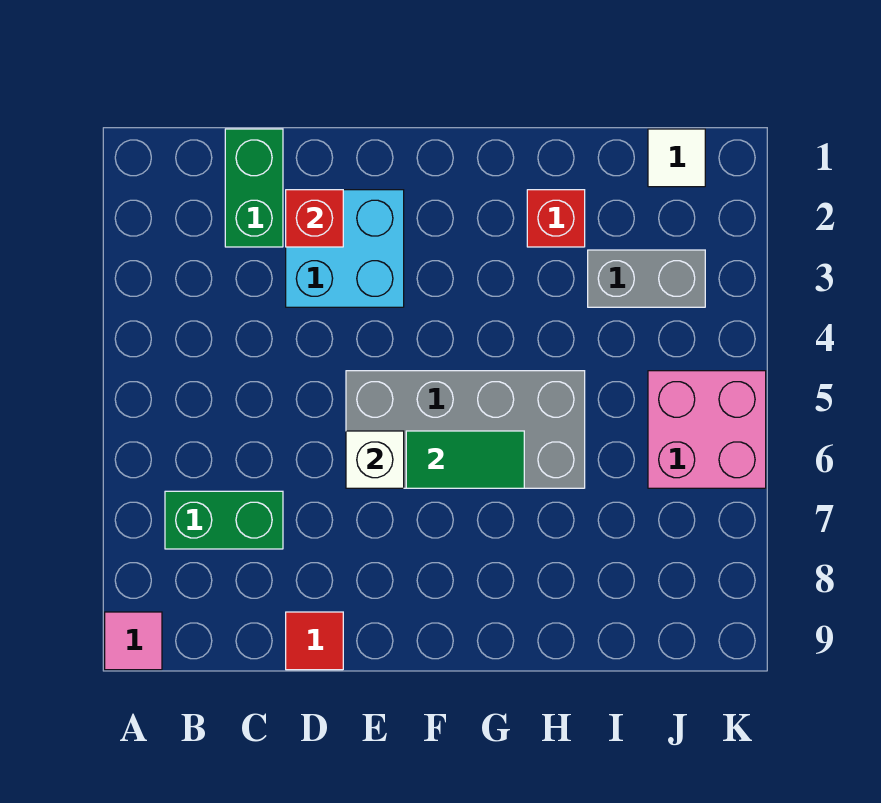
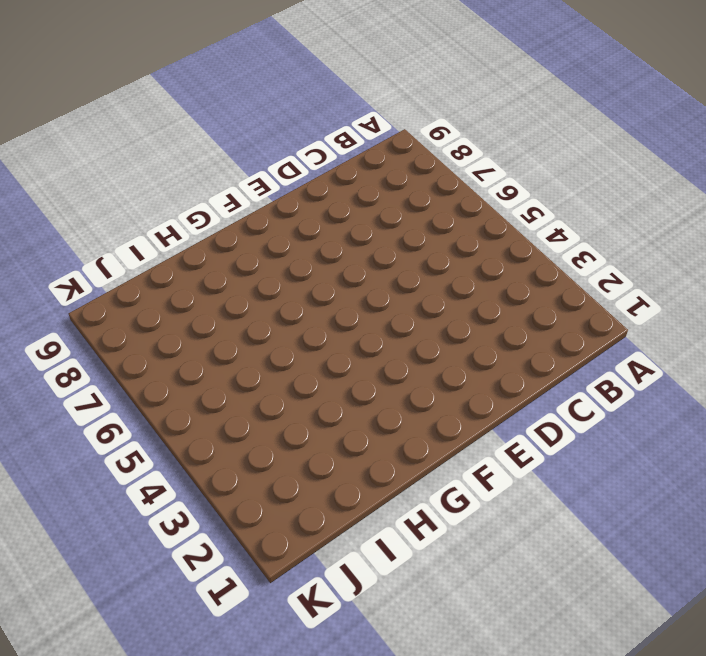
none -> pink tile A9 level 1
none -> green brick B7:C7 level 1
none -> green brick C1:C2 level 1

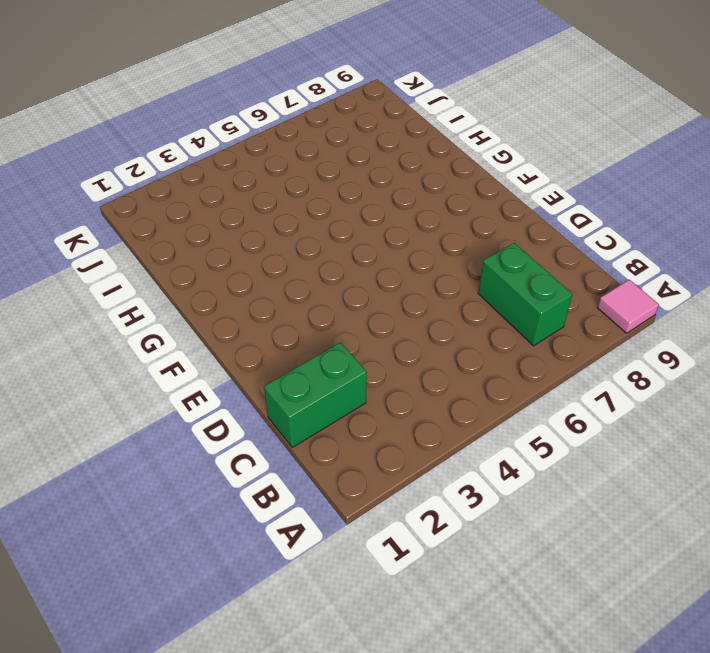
none -> cyan brick D2:E3 level 1
none -> red tile D9 level 1
none -> grey brick E5:H6 level 1

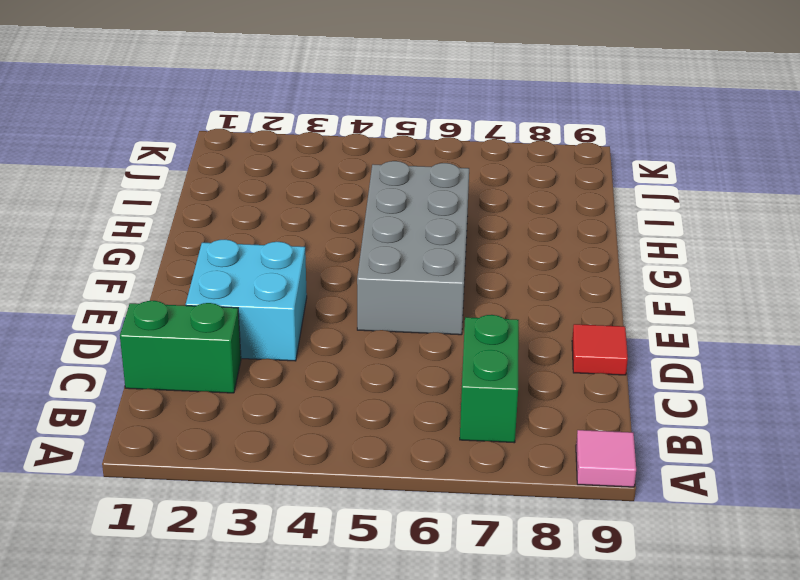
none -> red brick H2 level 1
none -> grey brick I3:J3 level 1
none -> white tile J1 level 1

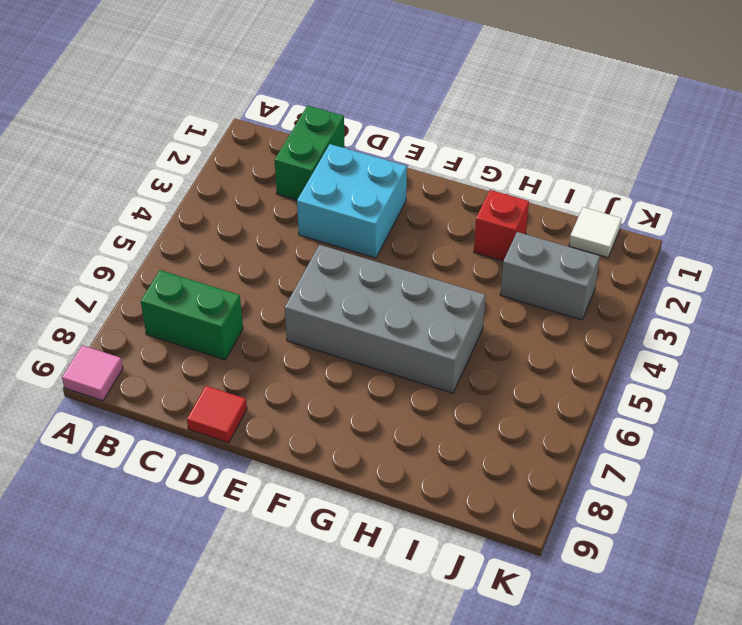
none -> pink brick J5:K6 level 1
none -> red brick D2 level 2
none -> white brick E6 level 2

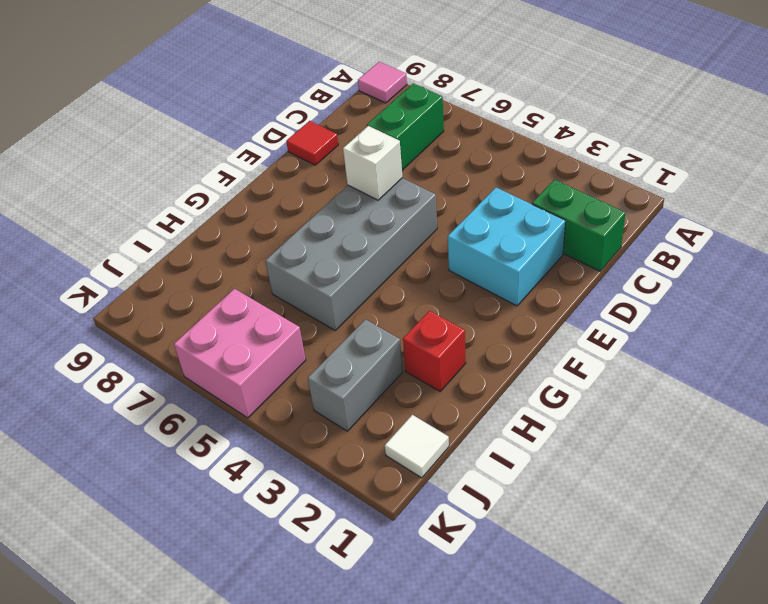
none -> red brick D2 level 2
none -> green tile F6:G6 level 2

